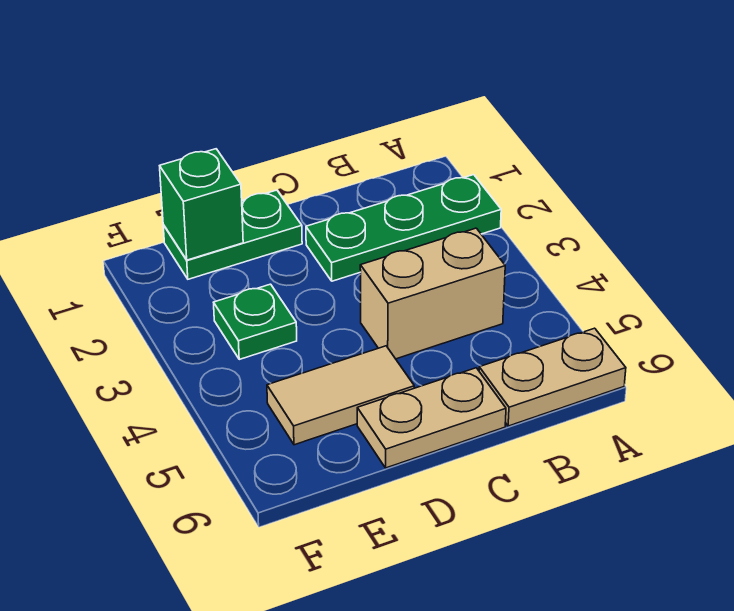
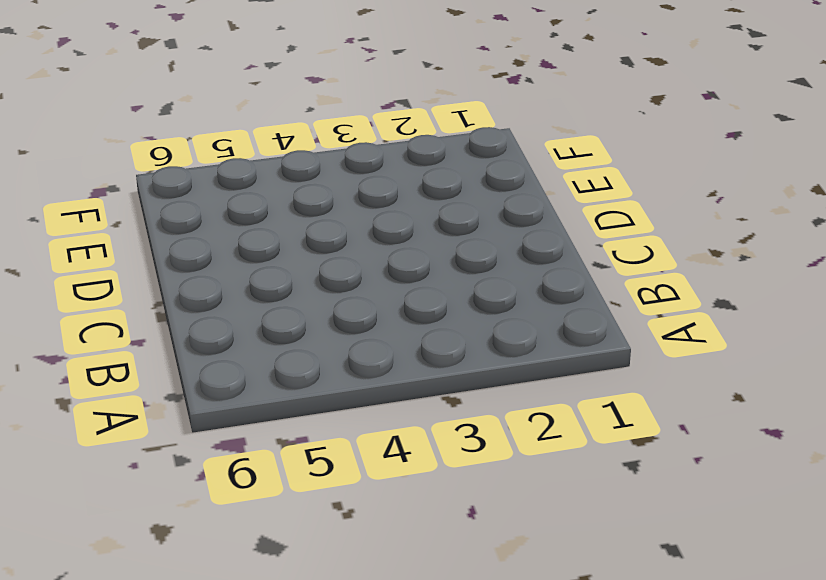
none -> green plate A2:C2 level 1
none -> tan plate A6:B6 level 1

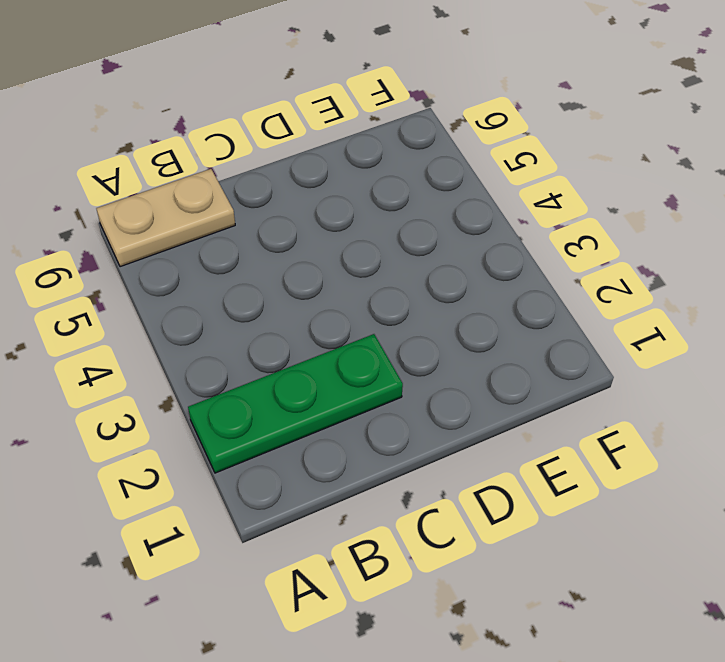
none -> tan brick B4:C4 level 1
none -> tan plate C6:D6 level 1

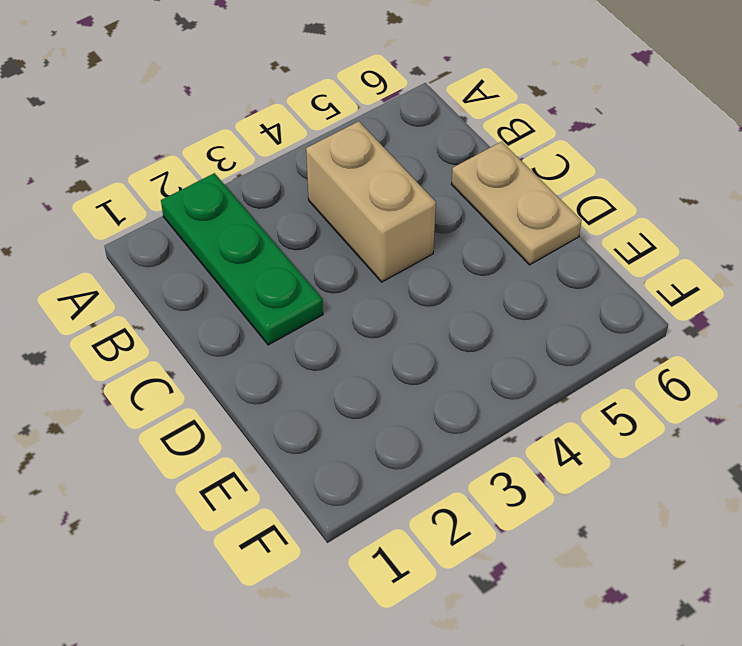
none -> tan plate A6:B6 level 1
none -> green plate D1:E1 level 1

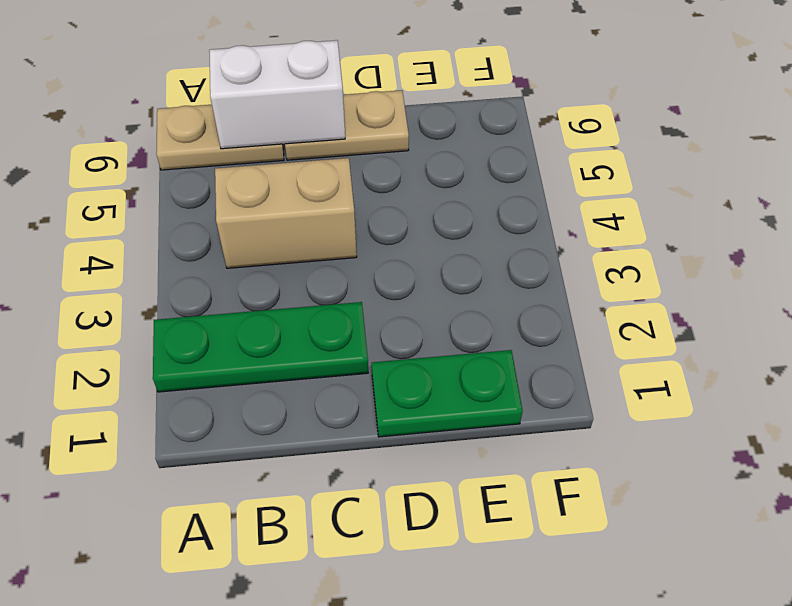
white brick B6:C6 level 2 -> none
none -> tan tile D5:E5 level 1
none -> green plate E3 level 1

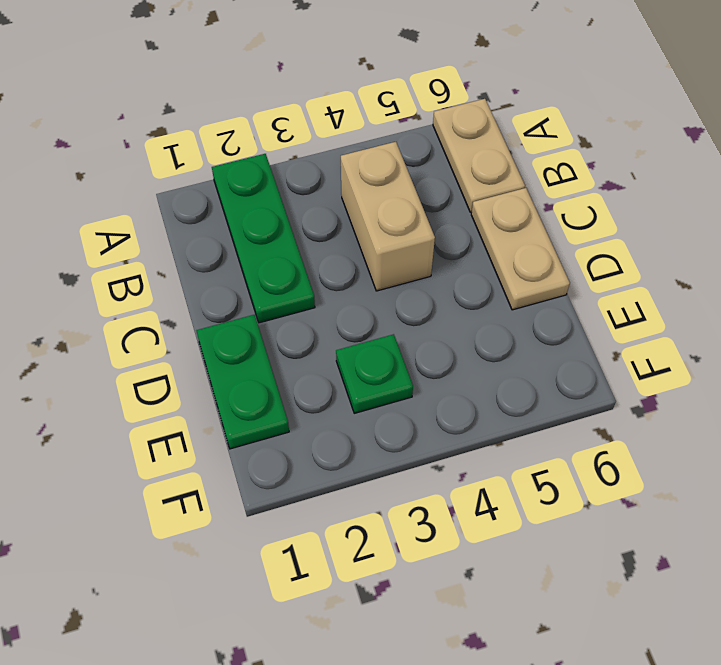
none -> tan tile D5:E5 level 1
none -> green brick E1 level 2

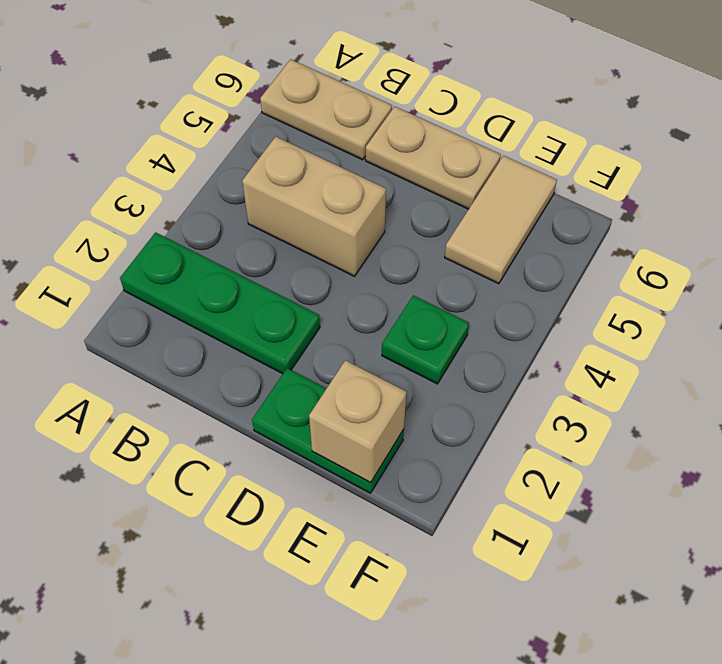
tan brick E1 level 2 -> green brick E1 level 2
tan tile E5:E6 level 1 -> tan tile D5:E5 level 1

